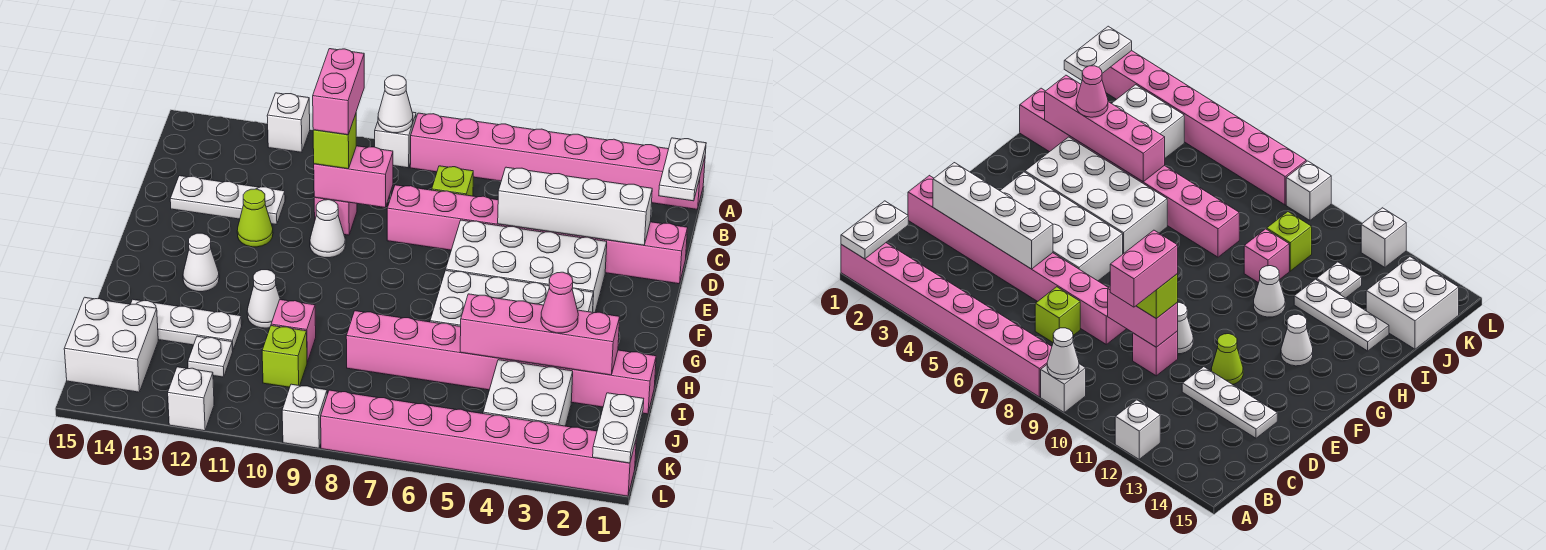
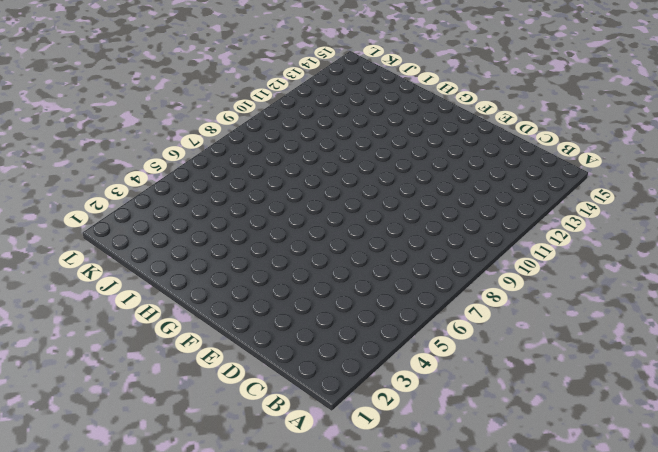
none -> pink brick A1:A8 level 1
none -> white brick A9 level 1
none -> white brick A12 level 1
none -> lime brick C7 level 1

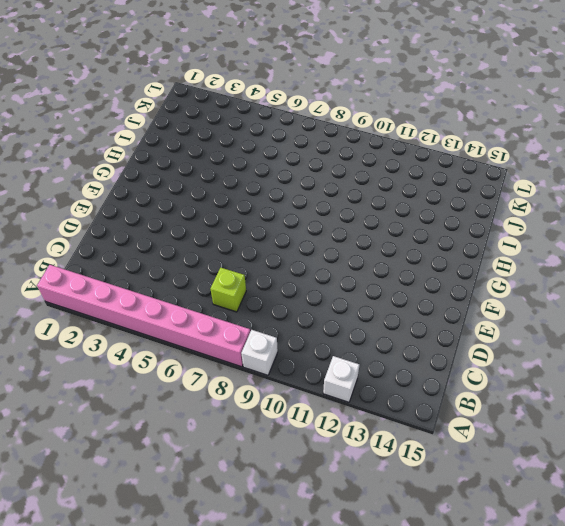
none -> pink brick D1:D8 level 1
none -> pink brick D10 level 1
none -> white plate D12:D14 level 1
none -> white brick E3:F6 level 1

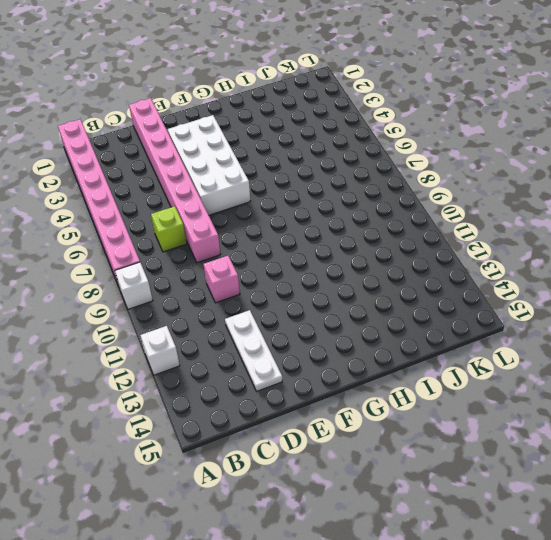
none -> white cone E10 level 1
none -> lime cone E12 level 1
none -> white brick G3:H6 level 1
none -> white cone G13 level 1

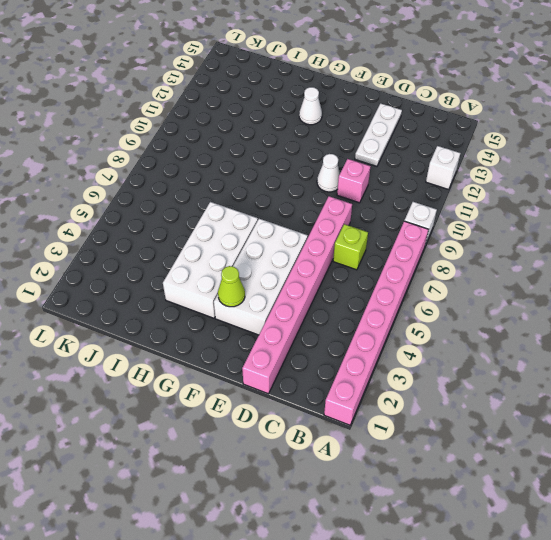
lime cone F3 level 2 -> lime cone E12 level 1
none -> white cone H11 level 1
none -> pink brick I1:I8 level 1
none -> pink brick I10 level 1
none -> white plate I12:I14 level 1

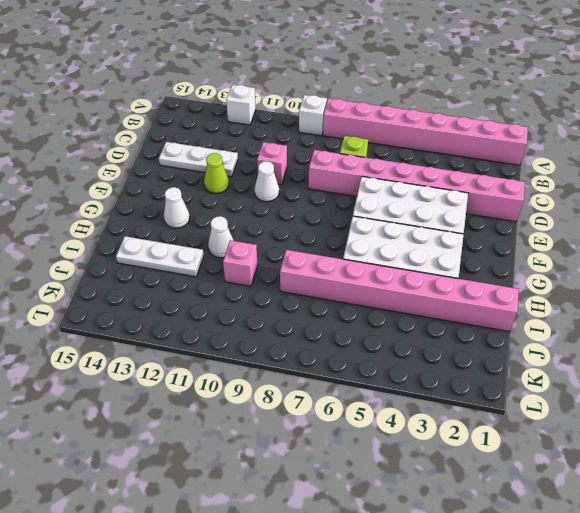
none -> white brick J3:K4 level 1
none -> lime brick J10 level 1
none -> white plate J12 level 1
none -> white brick J14:K15 level 1

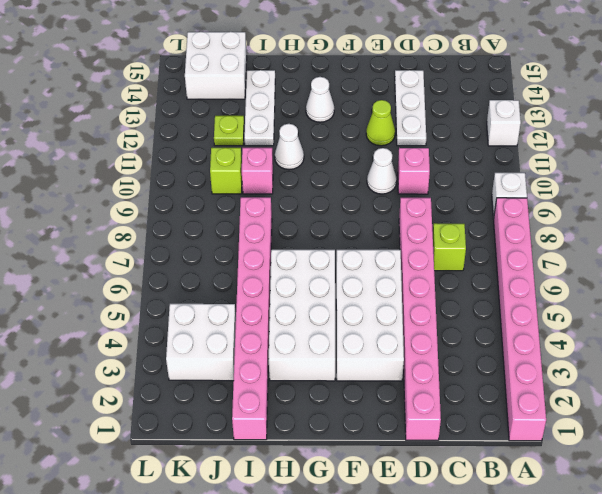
lime plate J12 level 1 -> white plate J12 level 1
none -> pink brick L1:L8 level 1
none -> white brick L9 level 1
none -> white brick L12 level 1
none -> white plate A1:B1 level 2

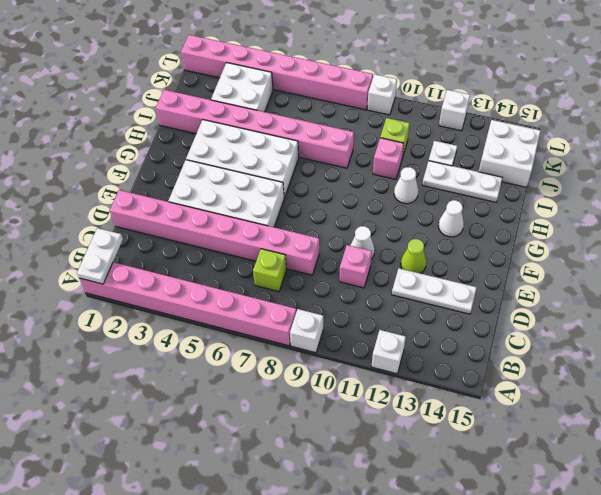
none -> white cone A9 level 2
none -> white brick D2:D5 level 2
none -> pink brick D9:D10 level 2
none -> pink brick I2:I5 level 2

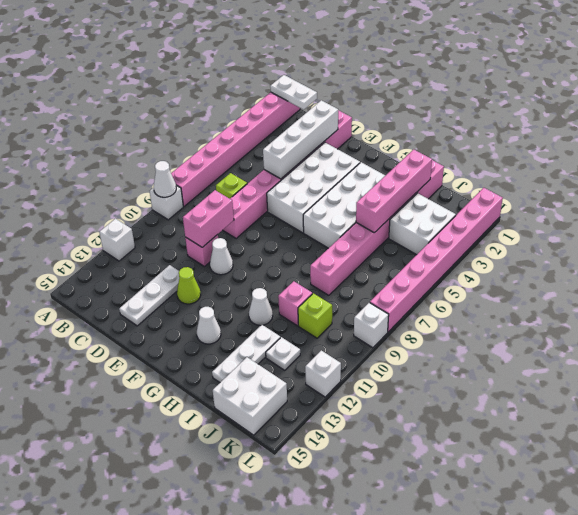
none -> white plate K1:L1 level 2
none -> lime brick D10 level 3
none -> pink cone I3 level 3
none -> pink brick C10:D10 level 4

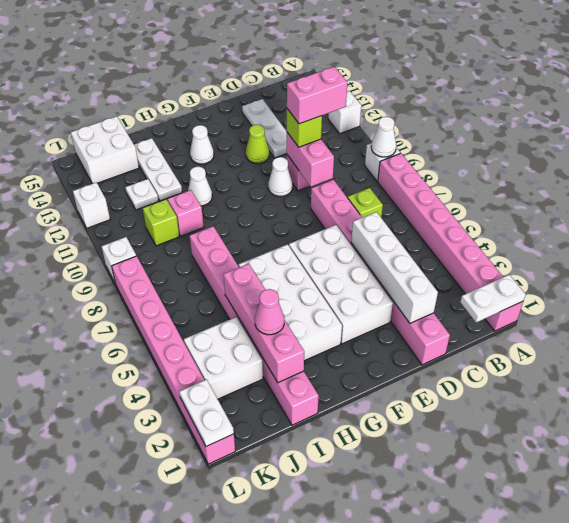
white plate L1:L2 level 2 -> white plate K1:L1 level 2

